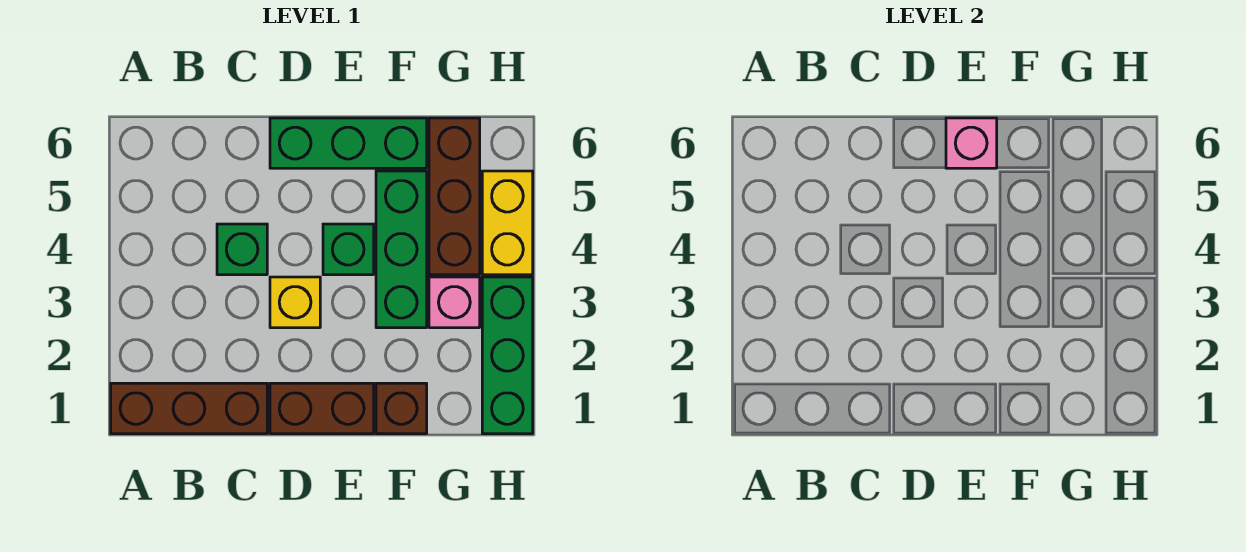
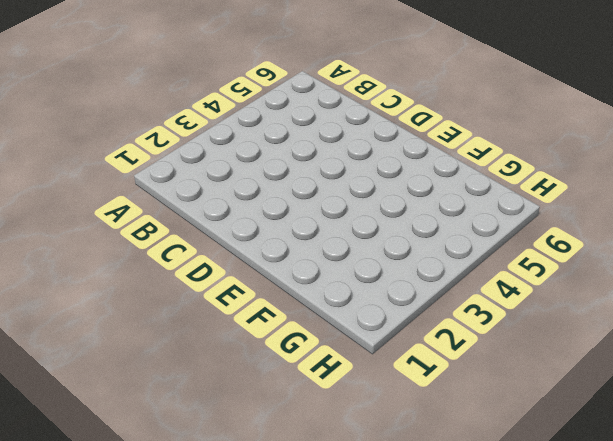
none -> brown brick A1:C1 level 1
none -> green brick C4 level 1
none -> brown brick D1:E1 level 1

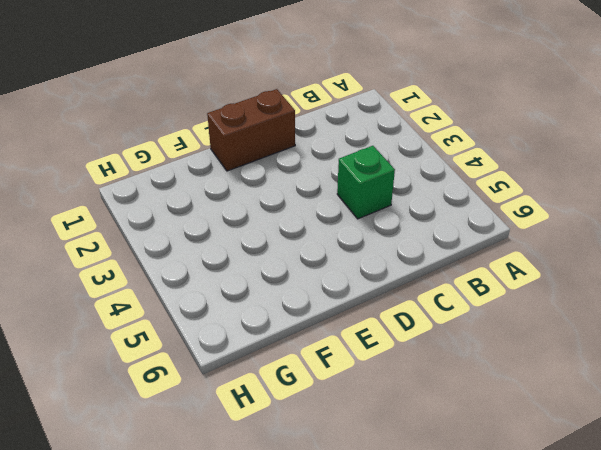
none -> brown brick A1:C1 level 1
none -> yellow brick D3 level 1
none -> green brick D6:F6 level 1

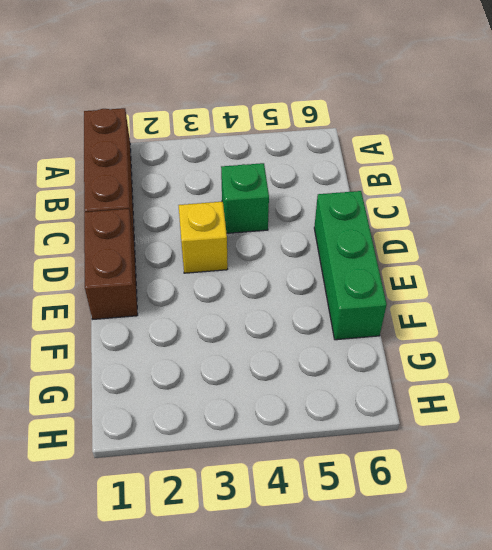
none -> green brick E4 level 1
none -> brown brick F1 level 1
none -> green brick F3:F5 level 1

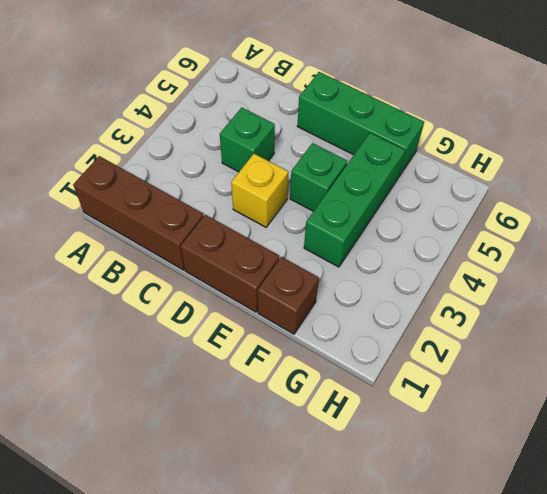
none -> pink brick G3 level 1
none -> brown brick G4:G6 level 1
none -> green brick H1:H3 level 1

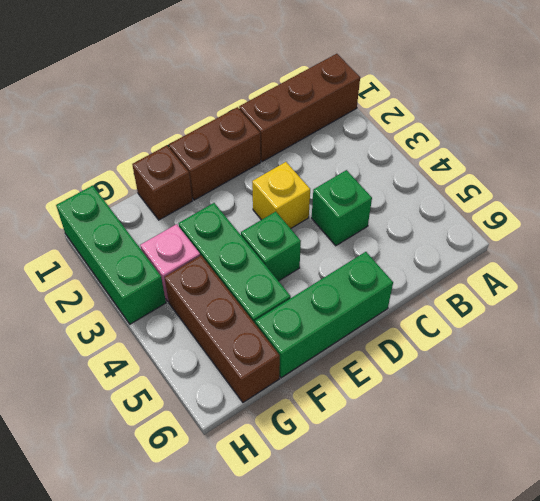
none -> yellow brick H4:H5 level 1
none -> pink brick E6 level 2

